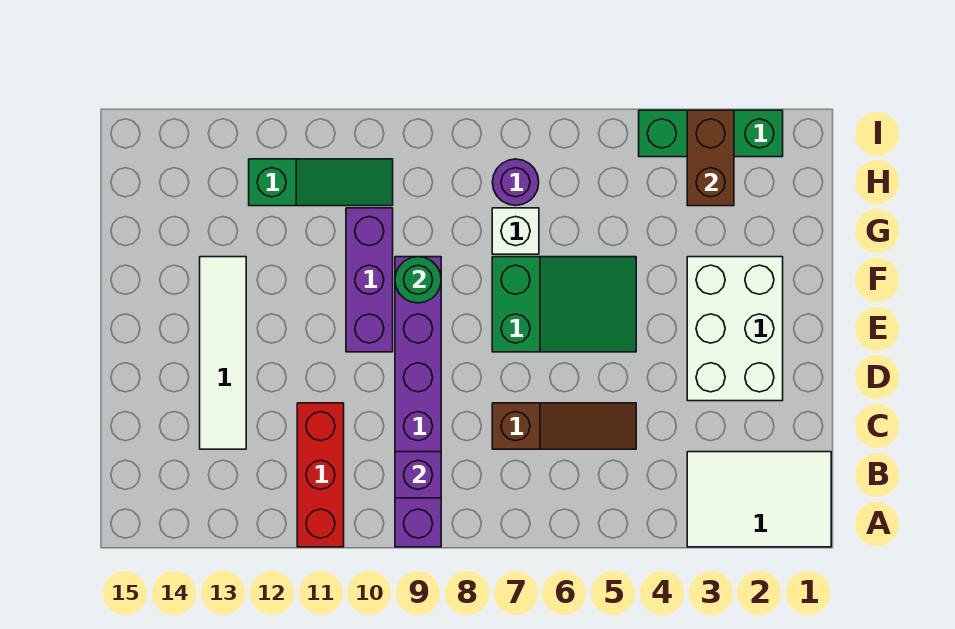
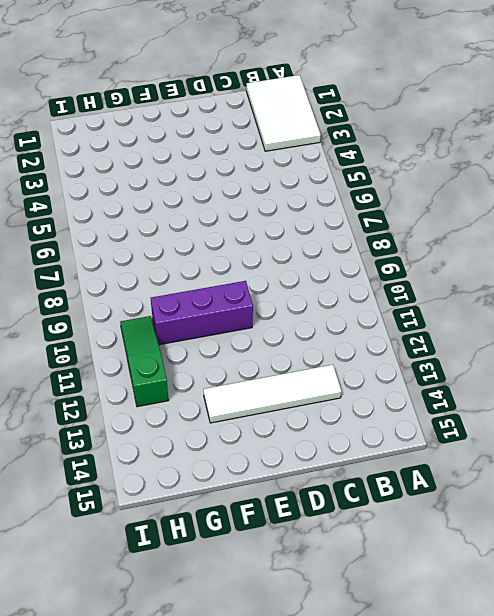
none -> purple brick A9:F9 level 1
none -> red brick A11:C11 level 1
none -> brown slope C5:C7 level 1 top 7

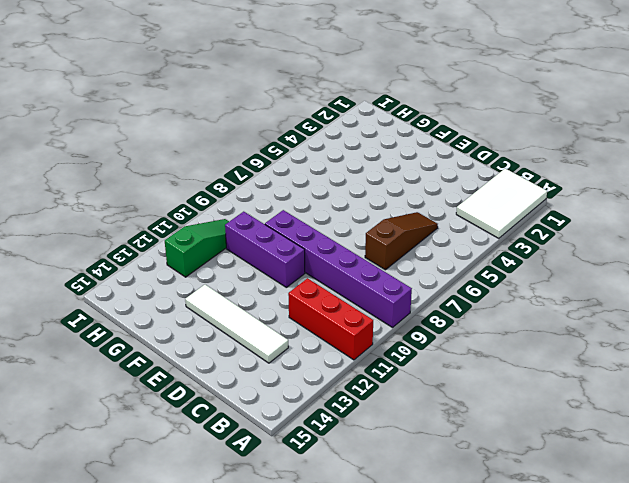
none -> white brick D2:F3 level 1
none -> green slope E5:F7 level 1 top 7
none -> white brick G7 level 1

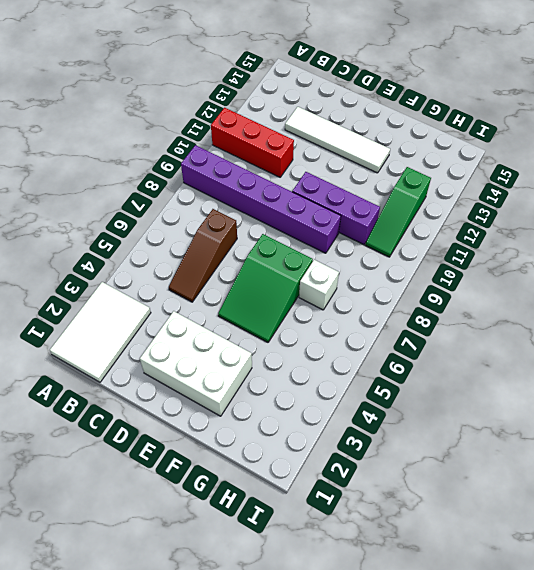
none -> purple round brick H7 level 1
none -> green brick I2:I4 level 1
none -> purple brick B9 level 2

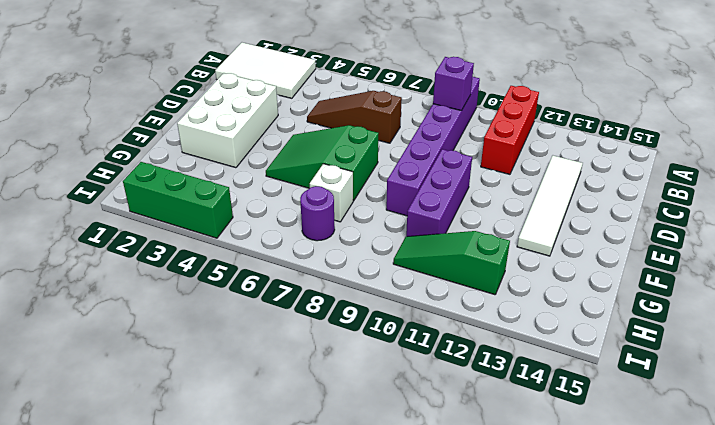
none -> green round brick F9 level 2
none -> brown brick H3:I3 level 2

